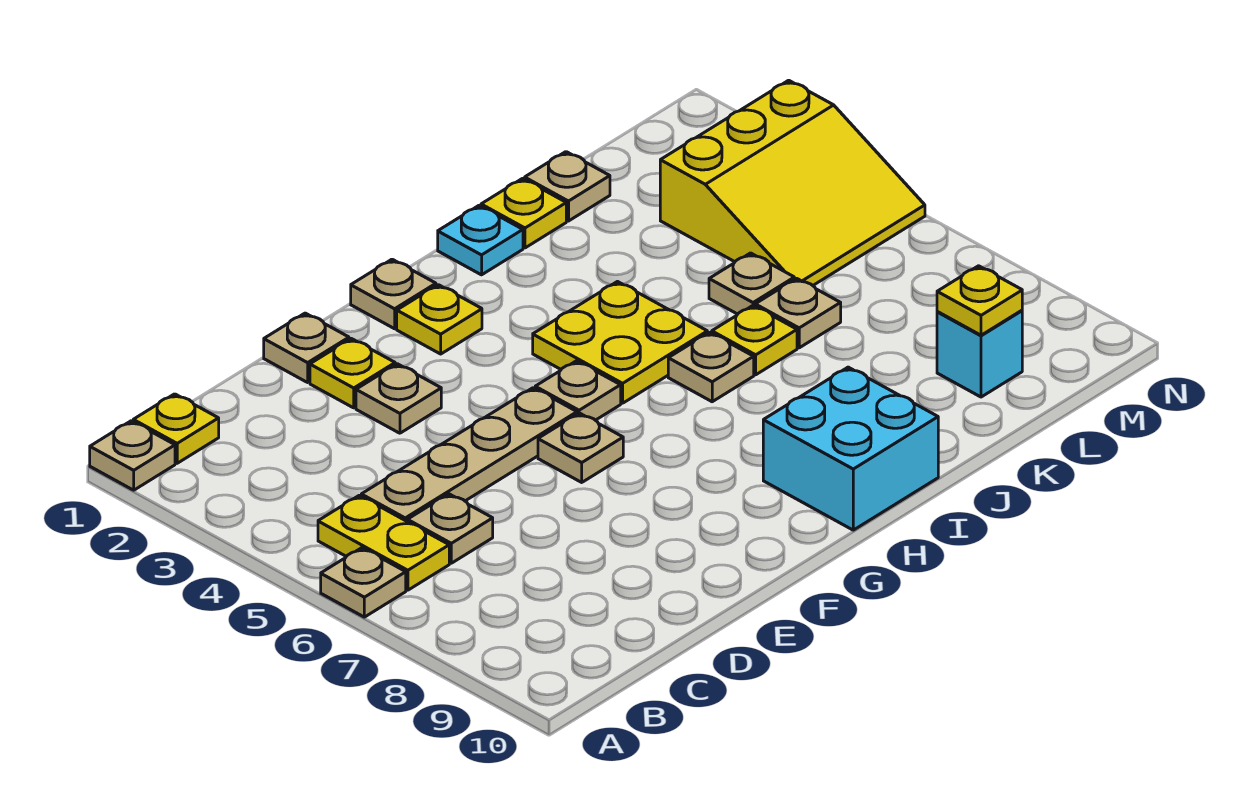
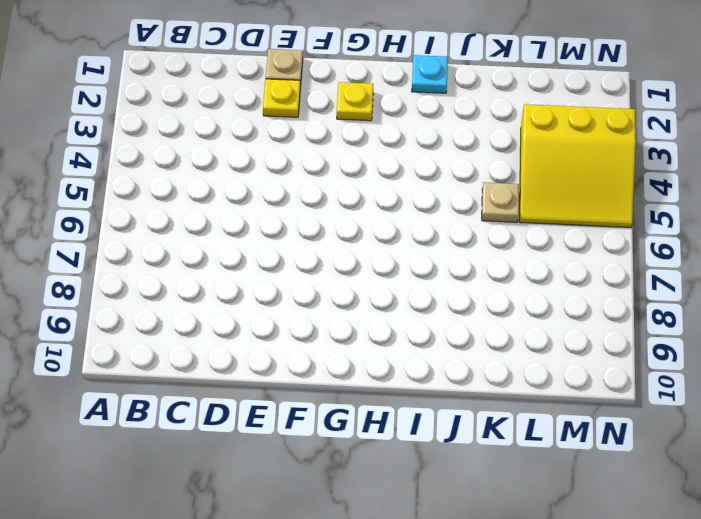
none -> tan plate A1 level 1
none -> tan plate A6 level 1
none -> yellow plate B1 level 1

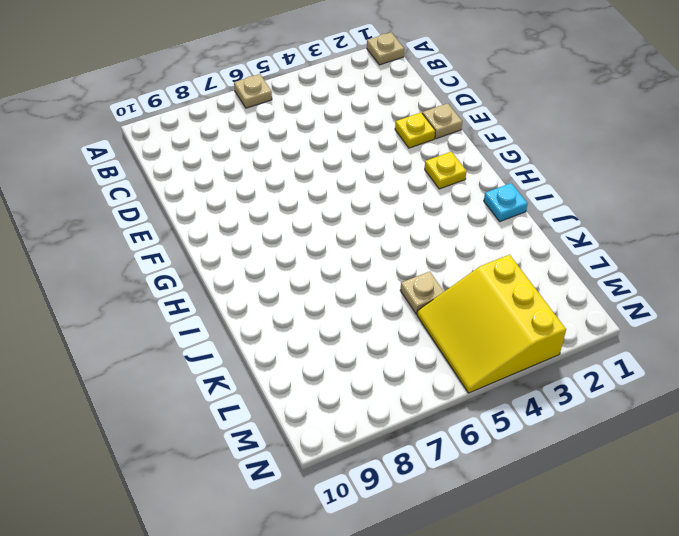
none -> yellow plate B1 level 1
none -> yellow plate B5:B6 level 1
none -> tan plate C5:F5 level 1

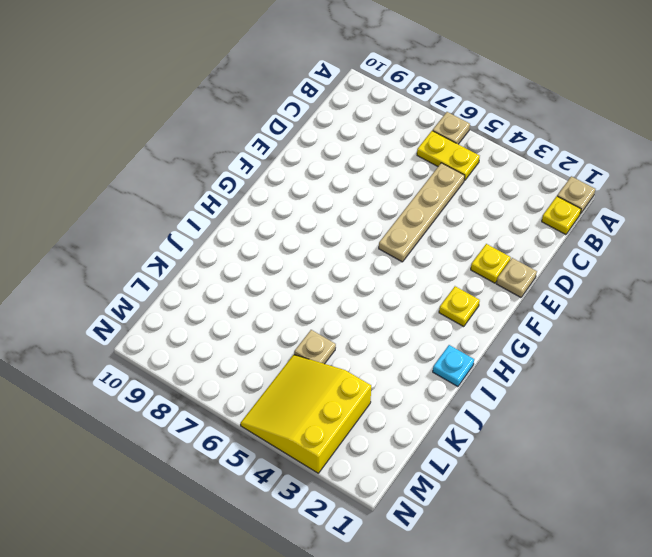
none -> tan plate C6 level 1
none -> tan plate E3 level 1
none -> tan plate F6 level 1

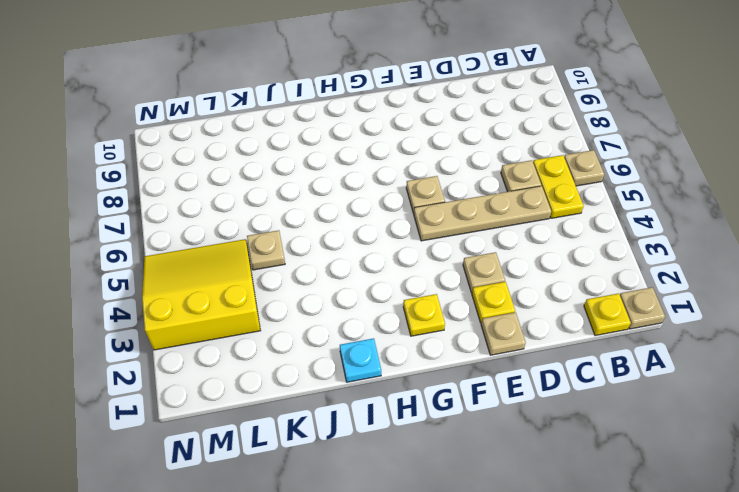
none -> tan plate G1 level 1
none -> tan plate G5 level 1
none -> yellow plate H4:I5 level 1

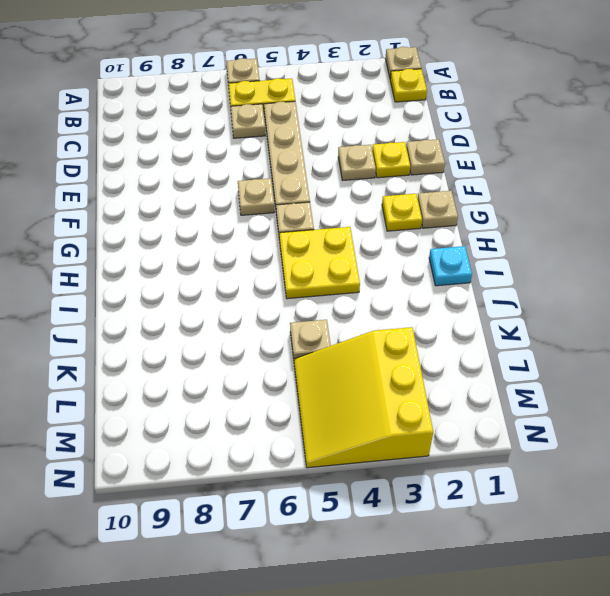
none -> cyan brick H9:I10 level 1
none -> tan plate I6 level 1
none -> yellow plate J1 level 1

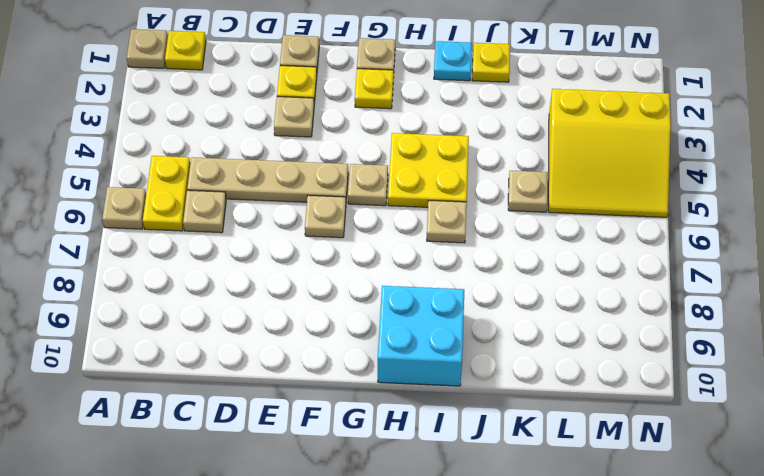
none -> yellow plate J6 level 1
none -> tan plate K1 level 1
none -> tan plate K6 level 1

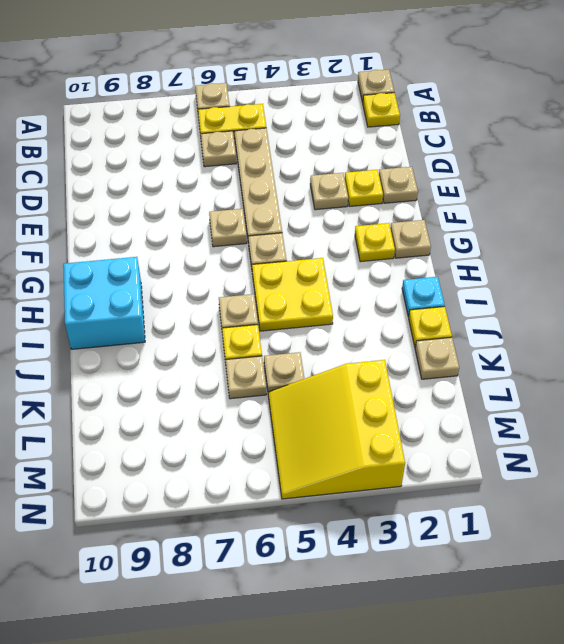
none -> cyan brick L9 level 1
none -> yellow plate L9 level 2

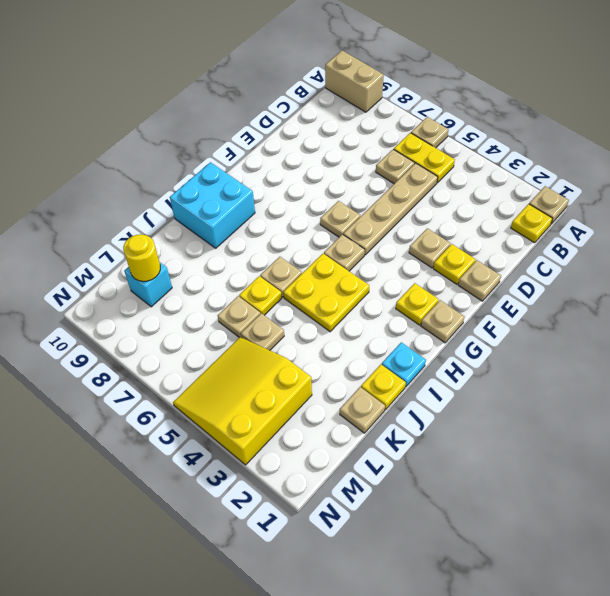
tan brick A9:A10 level 1 -> none
yellow round brick L9 level 2 -> yellow plate L9 level 2

